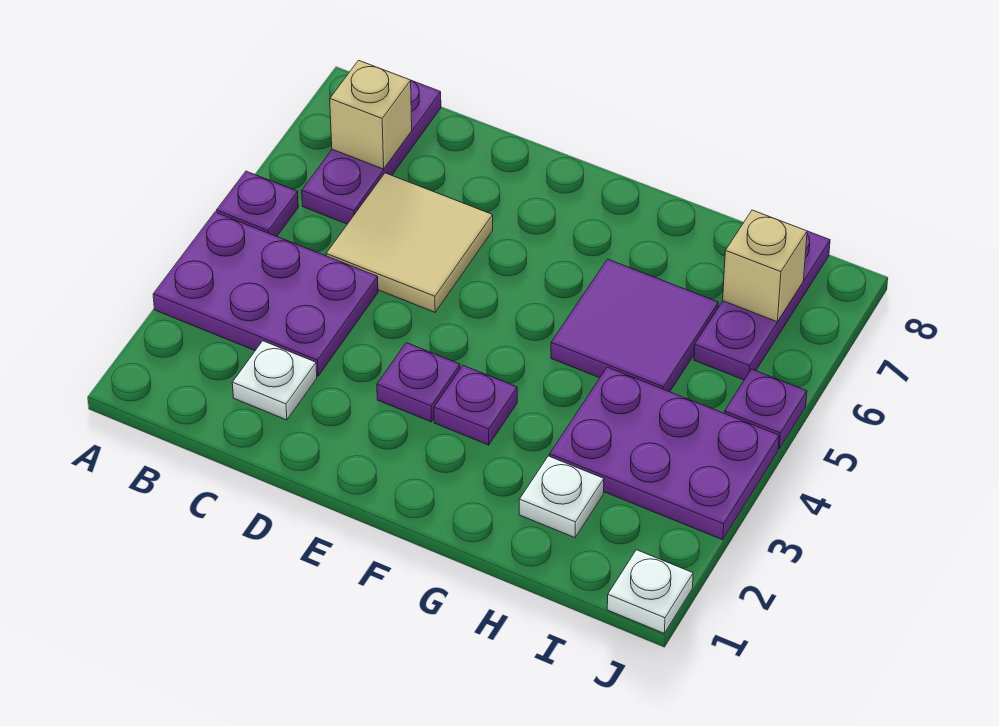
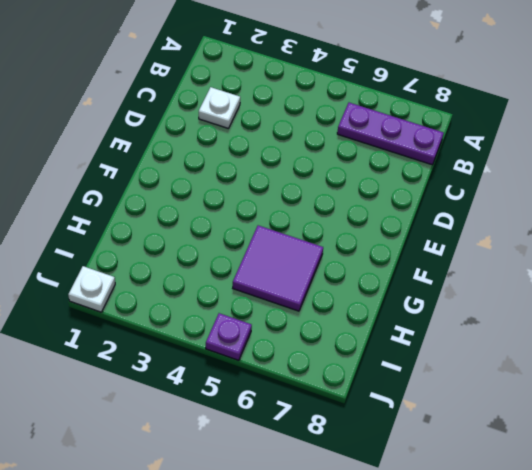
none -> purple plate A3:C4 level 1
none -> purple plate A5 level 1
none -> tan tile C5:D6 level 1

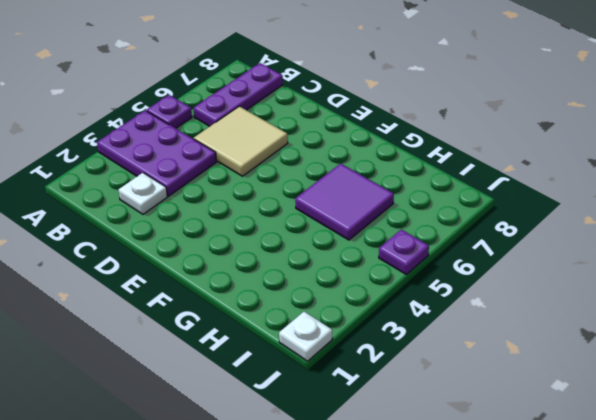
none -> purple plate E3 level 1
none -> purple plate F3 level 1
none -> white plate H2 level 1

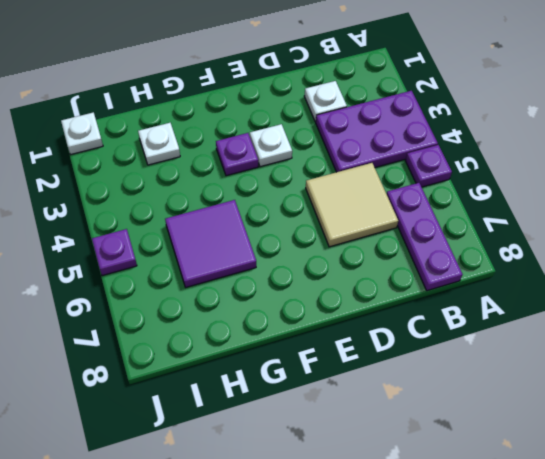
white plate E3 level 1 -> purple plate E3 level 1
none -> purple plate H3:J4 level 1
none -> purple plate I6:I8 level 1
none -> tan brick B7 level 2

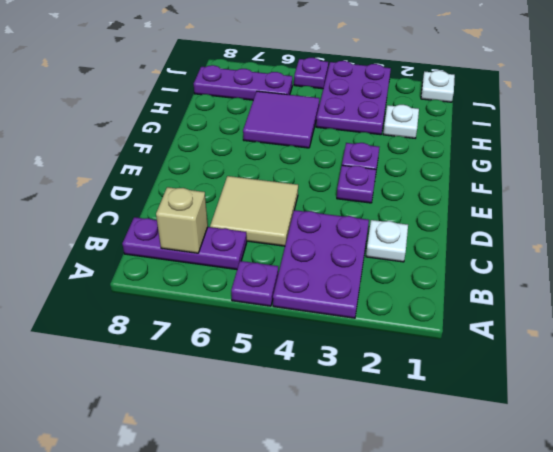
none -> tan brick I7 level 2

